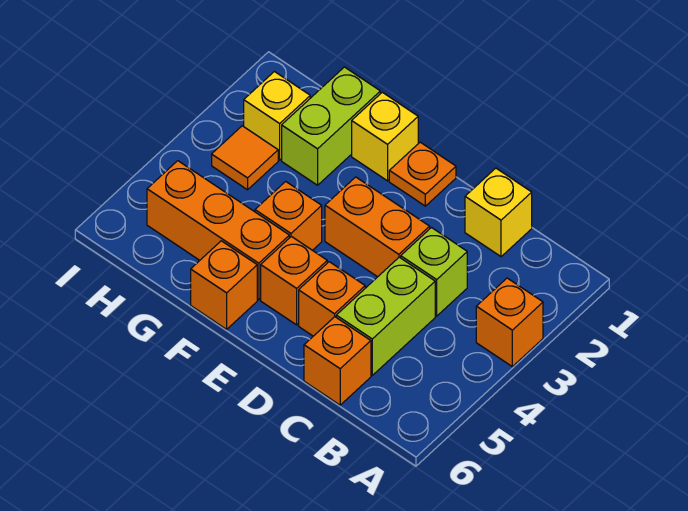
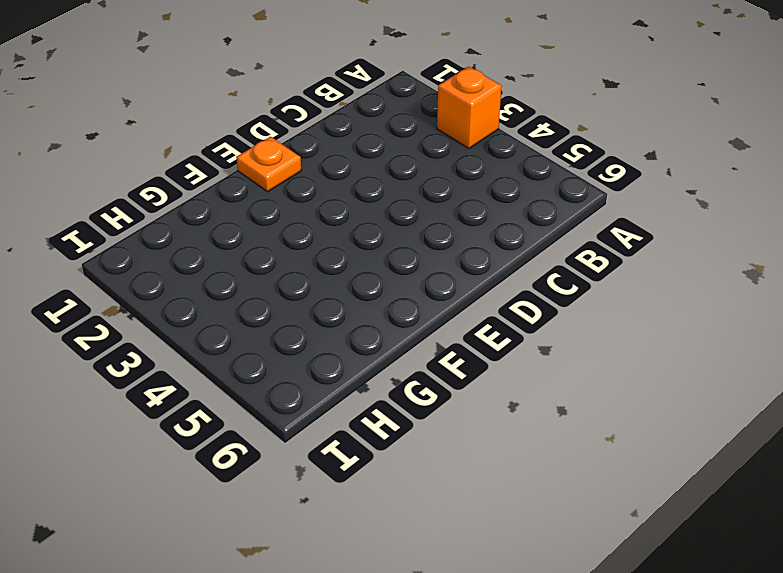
none -> yellow brick C1 level 1
none -> lime brick C3 level 1
none -> lime brick C4:C5 level 1

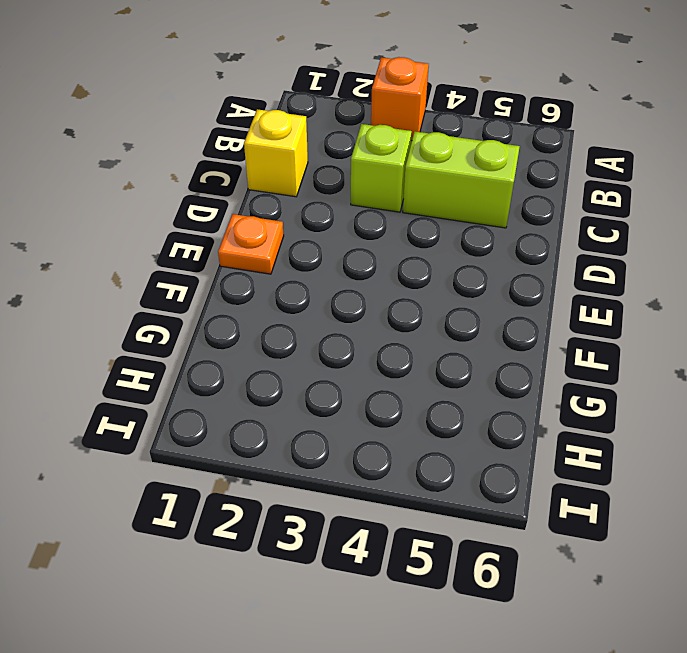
none -> orange brick C6 level 1
none -> orange brick D3:E3 level 1
none -> orange brick D5 level 1

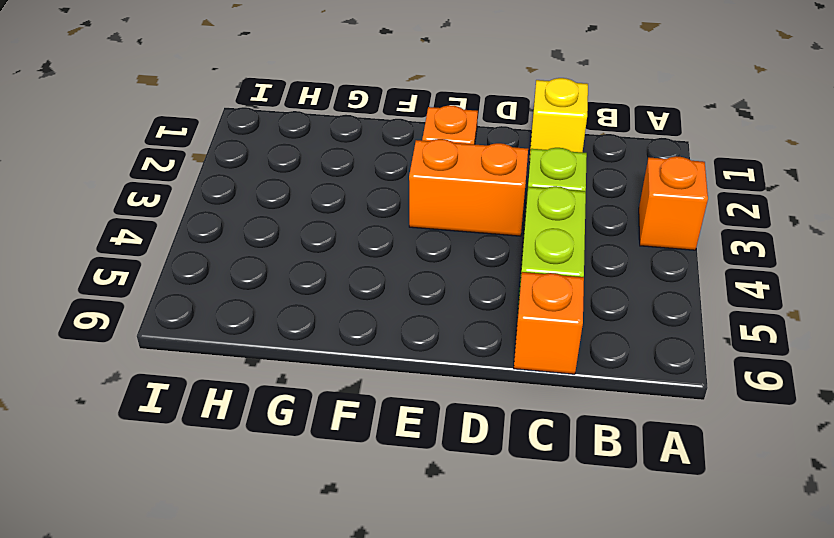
none -> orange brick D5 level 1
none -> orange brick E5 level 1
none -> yellow brick F1 level 1

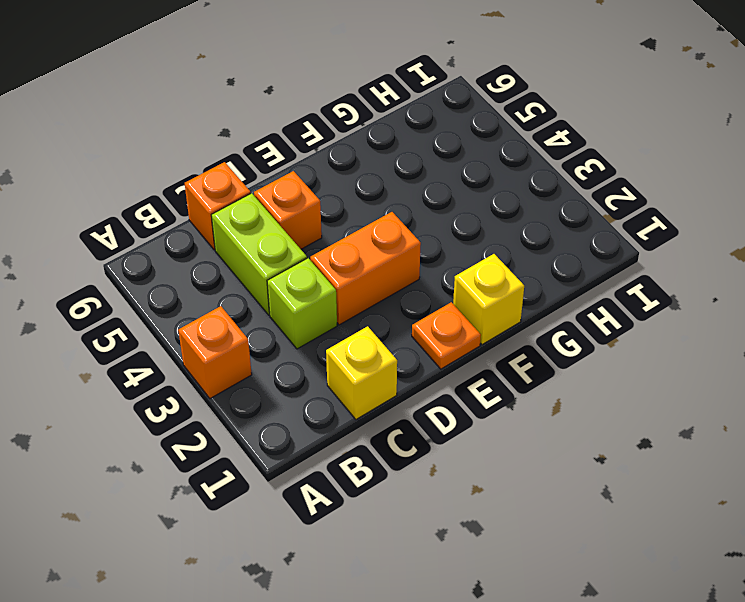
none -> orange brick E5 level 1
none -> orange brick F4 level 1
none -> orange brick F5:H5 level 1

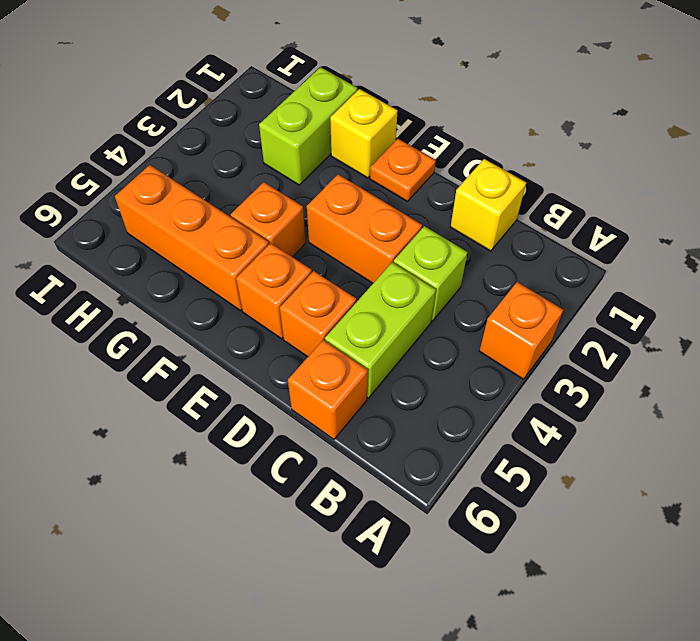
none -> orange brick F6 level 1
none -> yellow brick H2 level 1
none -> orange tile H3 level 1

